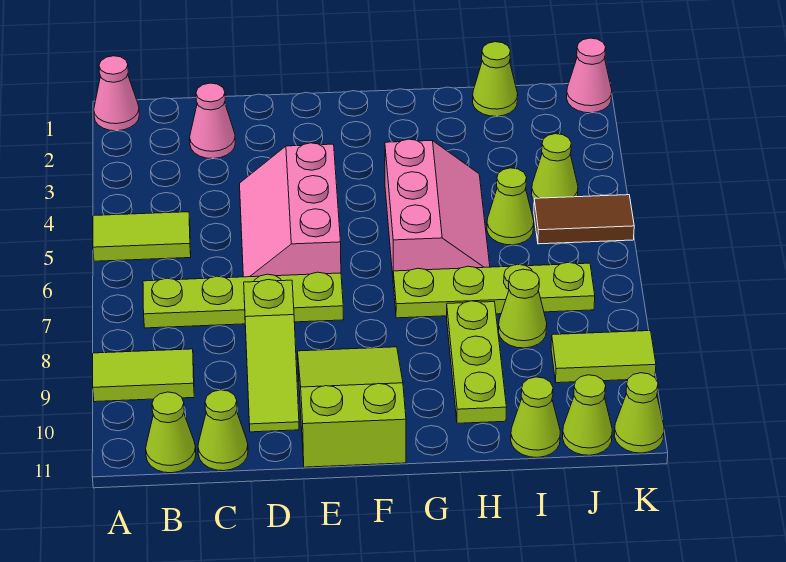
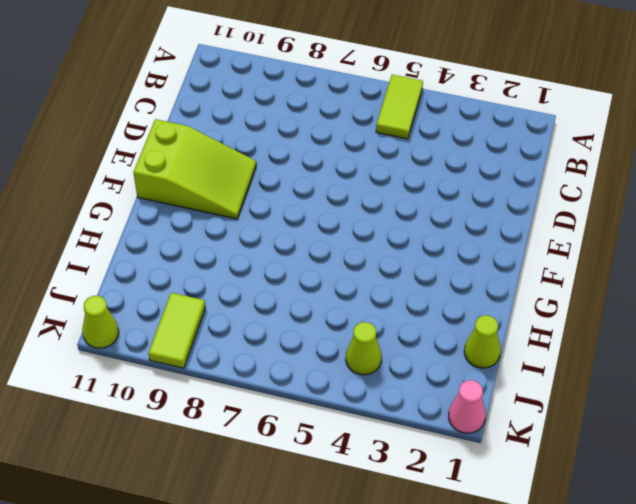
none -> pink cone A1 level 1
none -> lime tile A9:B9 level 1
none -> lime plate B7:E7 level 1

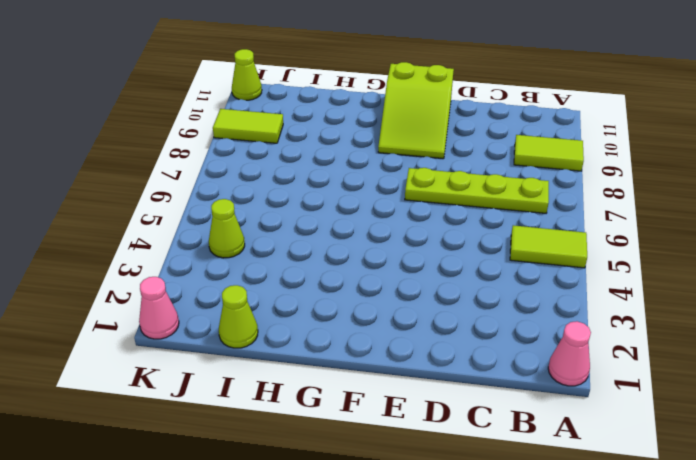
none -> lime cone B11 level 1
none -> pink cone C2 level 1
none -> lime cone C11 level 1

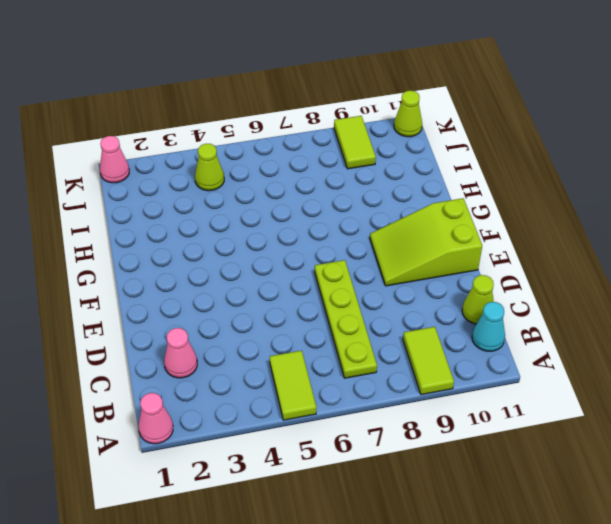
cyan cone B11 level 1 -> lime cone B11 level 1
none -> pink slope D4:E6 level 1 top E
none -> lime slope D8:D10 level 1 top 8
none -> pink slope G4:H6 level 1 top G

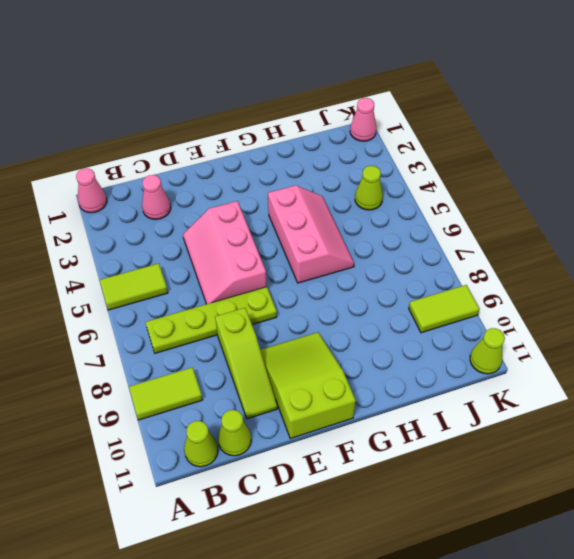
none -> lime plate G7:J7 level 1
none -> lime plate H8:H10 level 1
none -> lime cone I1 level 1

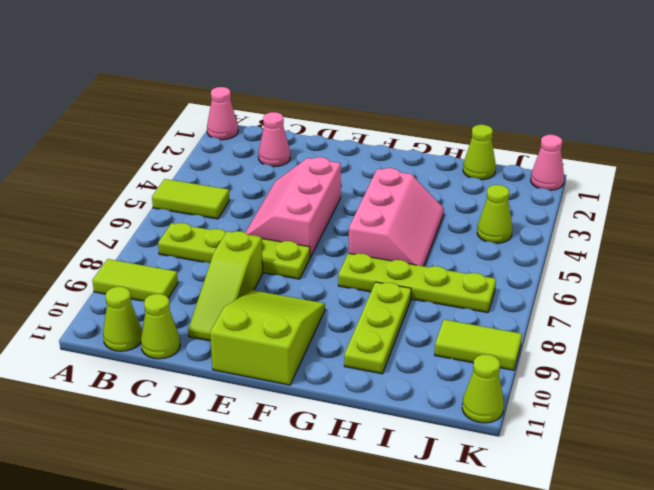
none -> lime cone I5 level 1
none -> lime cone I8 level 1
none -> lime cone I11 level 1

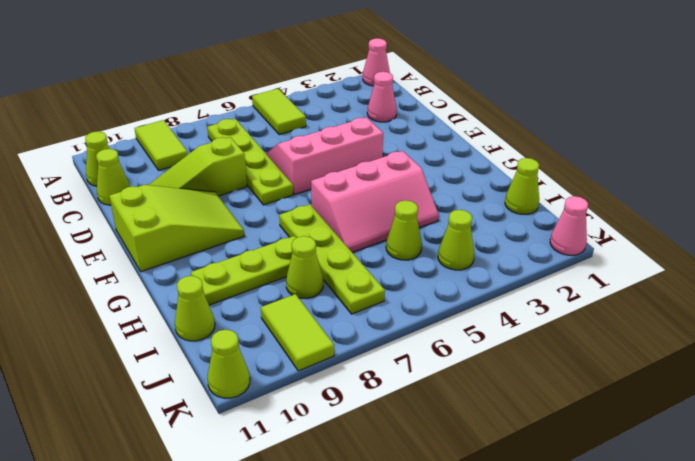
none -> brown tile J5:K5 level 1
none -> lime cone J11 level 1

